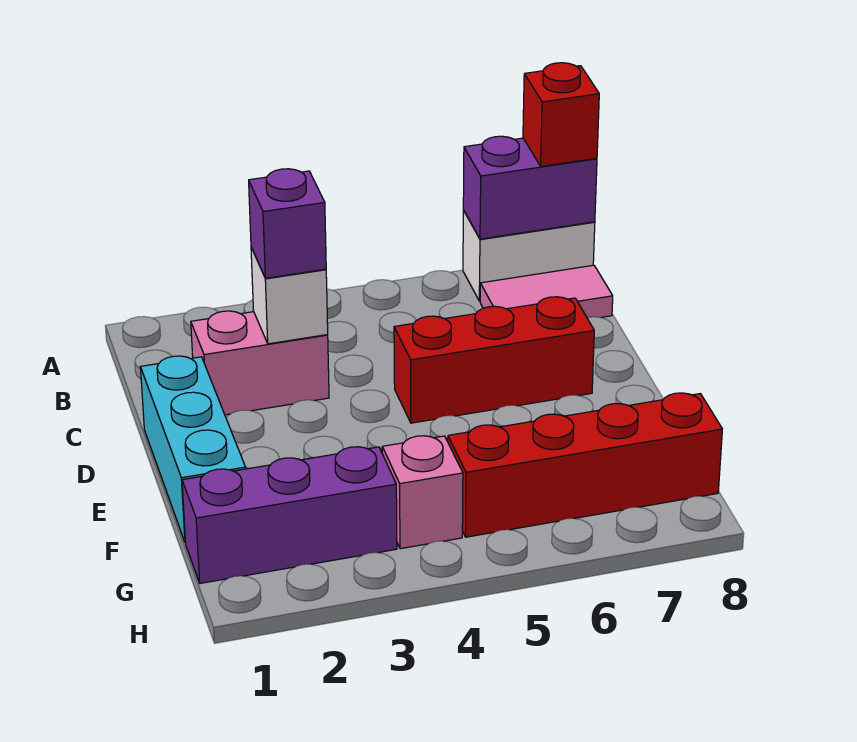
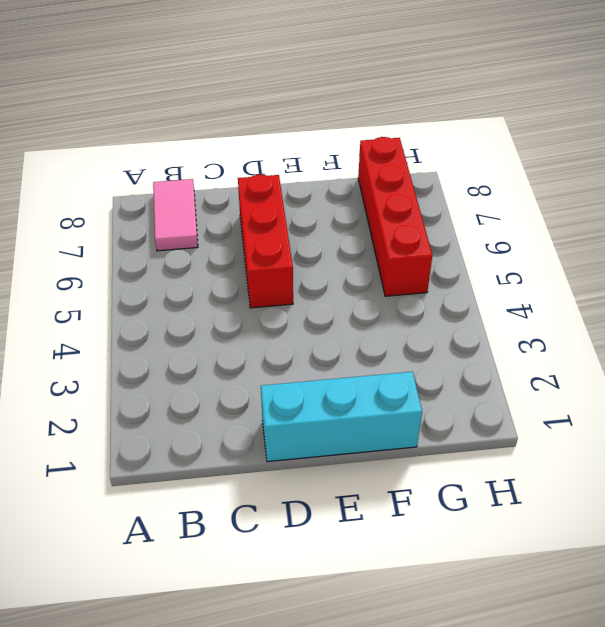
none -> white brick A7:A8 level 1
none -> pink brick C2:C3 level 1
none -> purple brick G1:G3 level 1

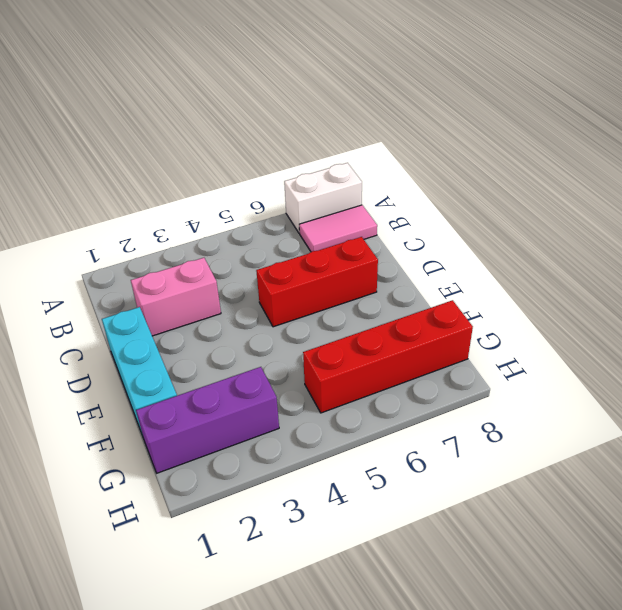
none -> pink brick G4 level 1
none -> purple brick A7:A8 level 2
none -> white brick C3 level 2

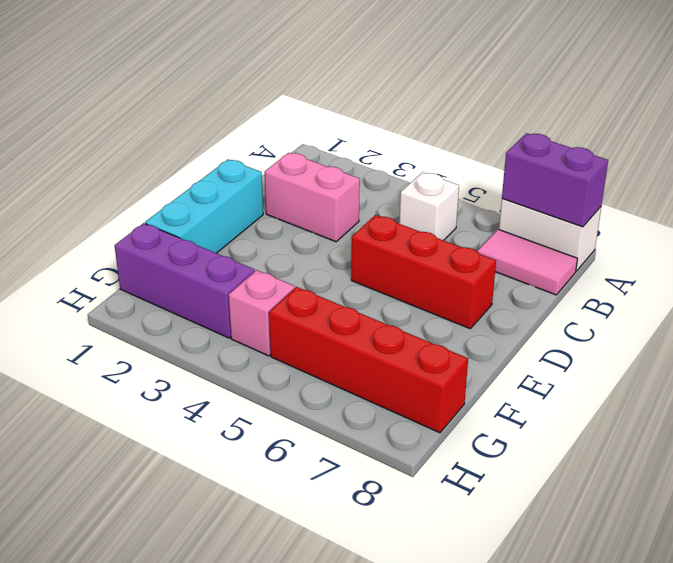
white brick B5 level 1 -> white brick C3 level 2
none -> red brick A8 level 3
none -> purple brick C3 level 3

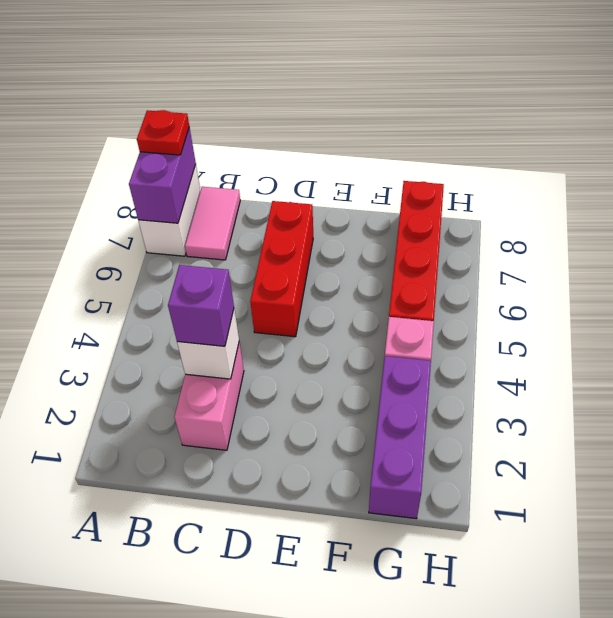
red plate A8 level 3 -> red brick A8 level 3
none -> cyan brick D1:F1 level 1

